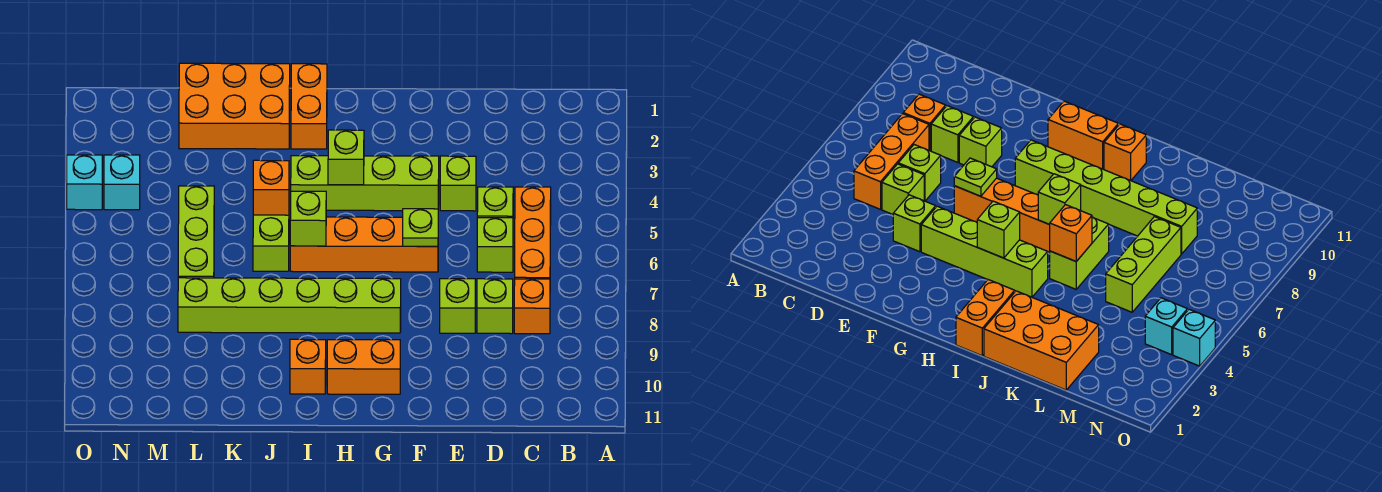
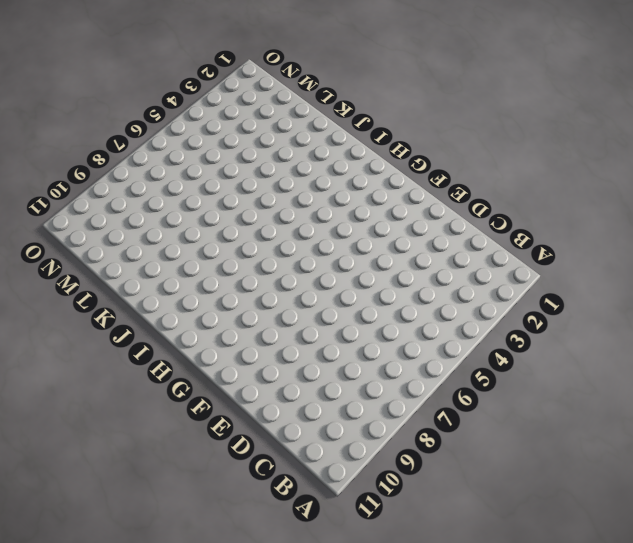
none -> orange brick C5:C7 level 1
none -> orange brick C8 level 1
none -> lime brick D5 level 1

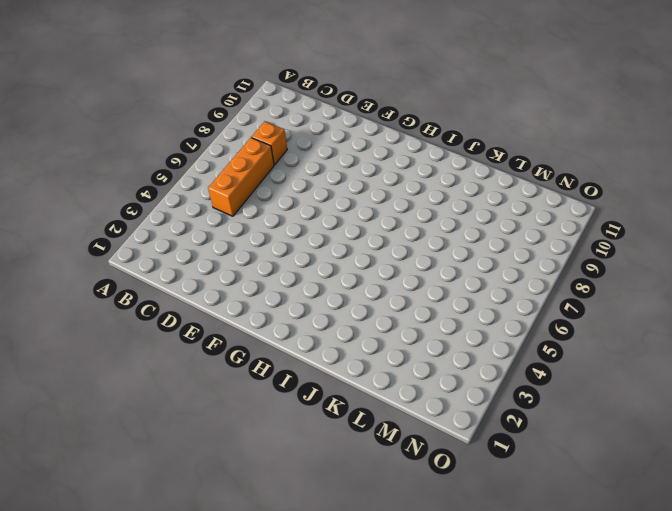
none -> lime brick D5 level 1
none -> lime brick D6 level 1
none -> lime brick D8 level 1

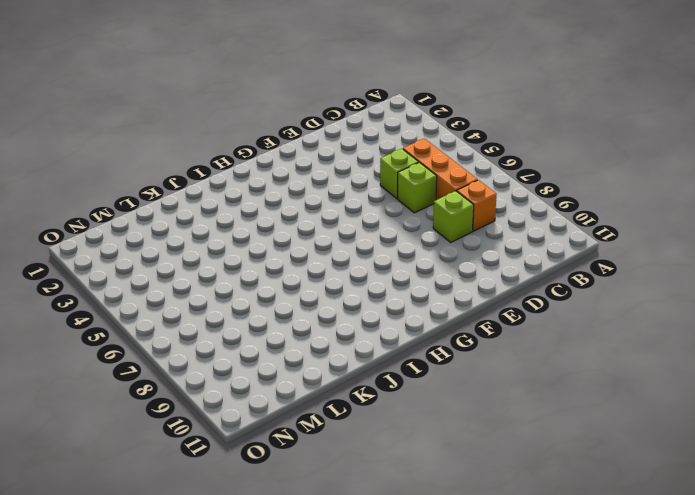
none -> lime brick E4 level 1
none -> lime brick E8 level 1
none -> lime brick F4:I4 level 1

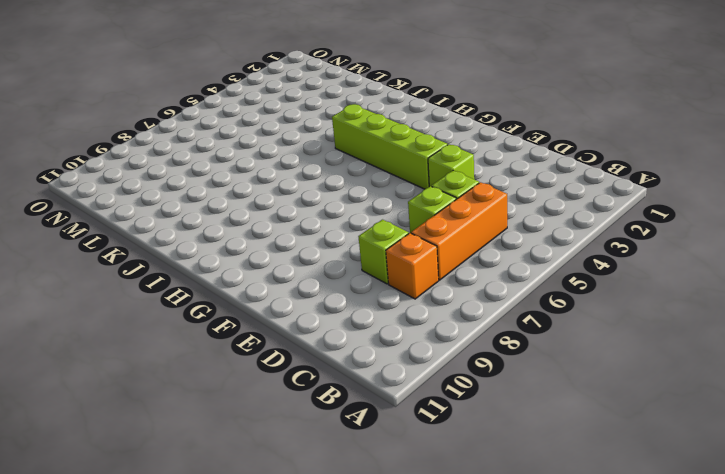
none -> lime brick E8 level 1
none -> orange brick F6:I6 level 1
none -> lime brick G8:L8 level 1

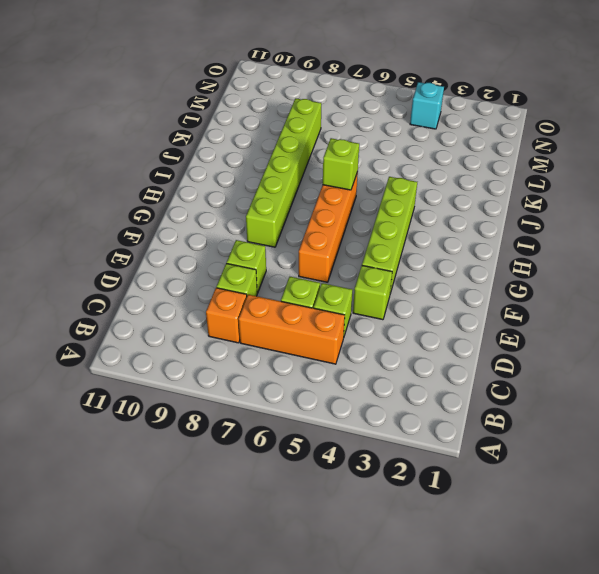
none -> orange brick G10:H10 level 1
none -> orange brick I1:I2 level 1
none -> orange brick I10 level 1

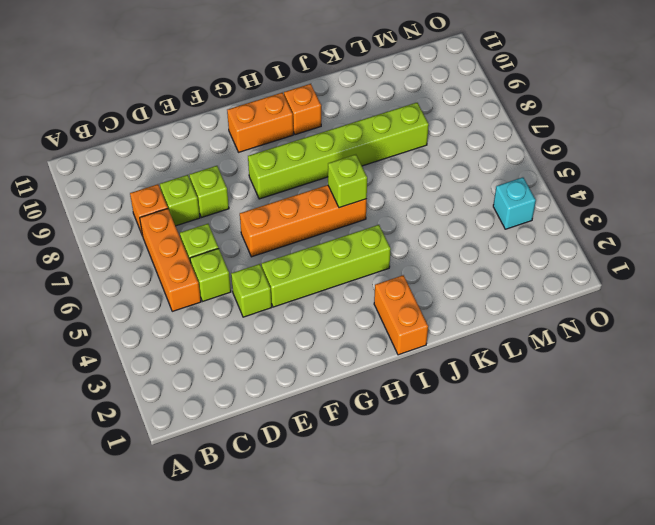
none -> orange brick J1:L2 level 1
none -> lime brick J5:J6 level 1
none -> lime brick L5:L7 level 1

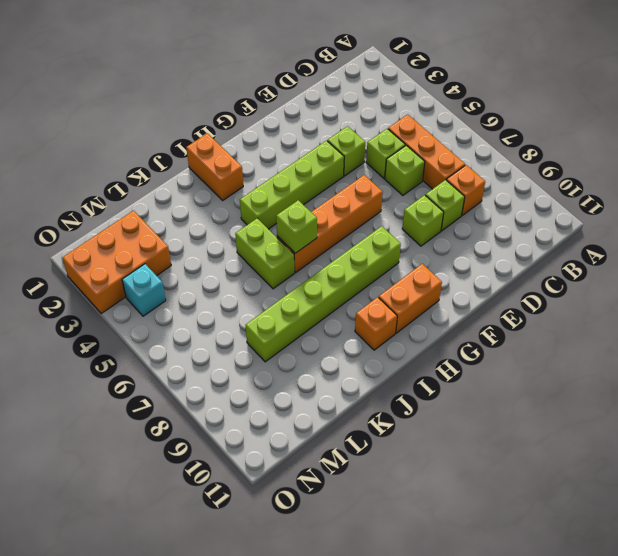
orange brick M2:O3 level 1 -> orange brick J1:L2 level 1
none -> lime brick L5:L7 level 1
none -> cyan brick O4 level 1
none -> lime plate F6 level 2

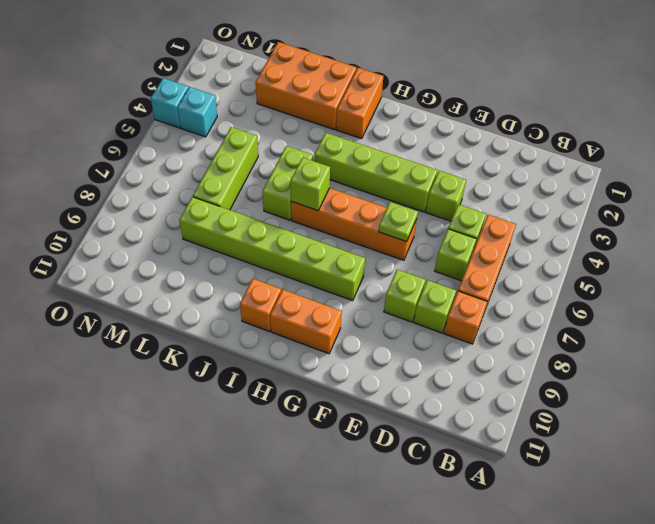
none -> lime brick H4 level 2
none -> orange brick J5 level 2

